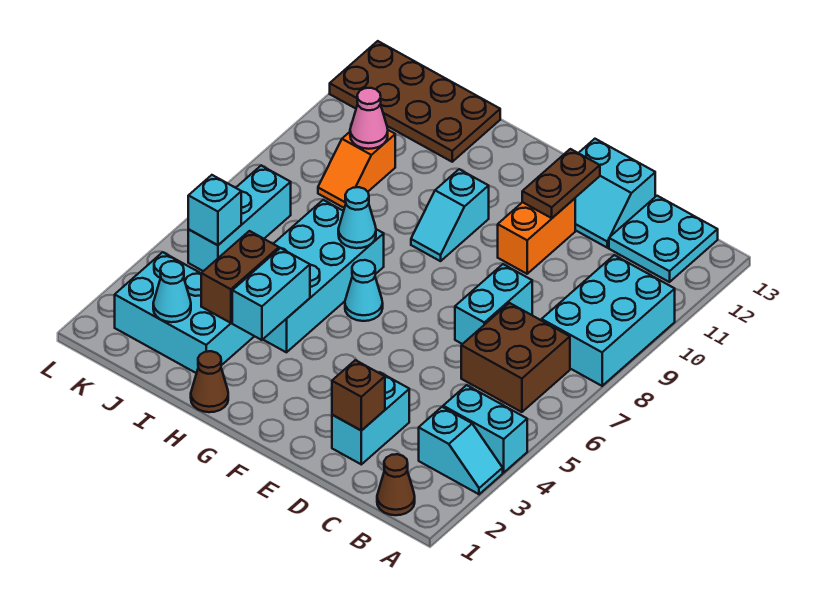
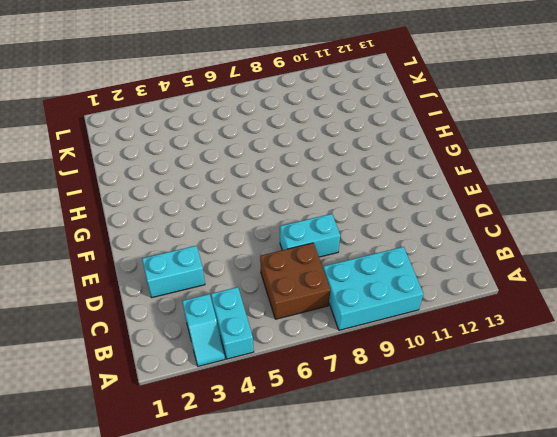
none -> brown cone B1 level 1
none -> cyan plate B12:C13 level 1
none -> cyan slope D12:E13 level 1 top 13

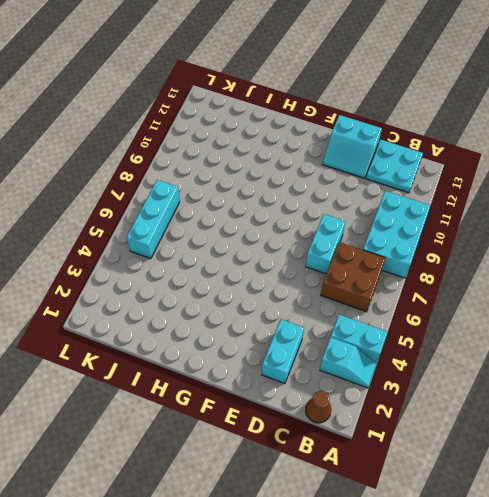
none -> orange brick E10:E11 level 1
none -> cyan cone G6 level 1
none -> cyan slope G9:G10 level 1 top 10

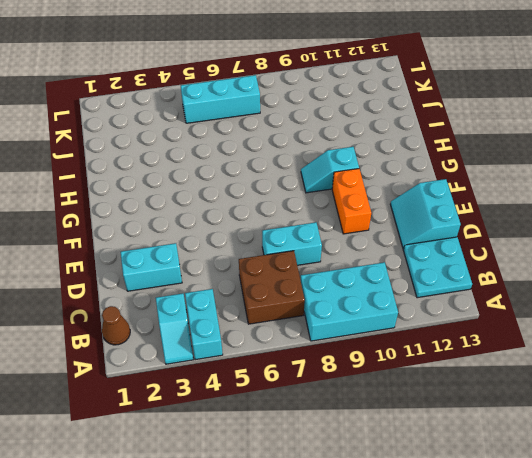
orange brick E10:F10 level 1 -> orange brick E10:E11 level 1
none -> cyan cone G6 level 1
none -> brown cone H1 level 1
none -> cyan brick H4:I7 level 1

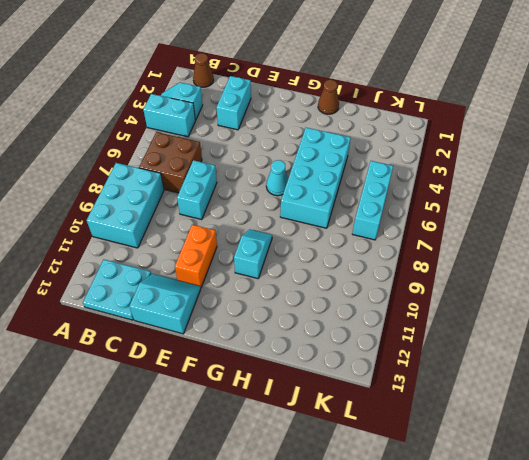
none -> cyan brick I2:K3 level 1
none -> brown plate I12:L13 level 1
none -> orange slope J9:J10 level 1 top 10

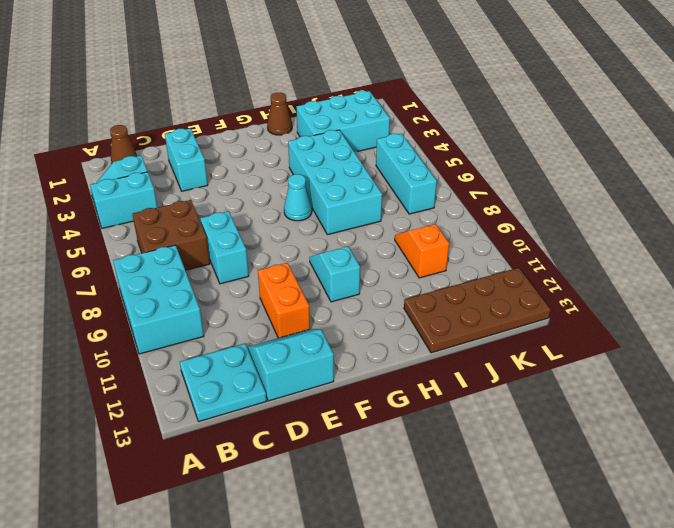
none -> brown brick D2 level 2
none -> brown plate E11:E12 level 2
none -> cyan brick H3:H4 level 2

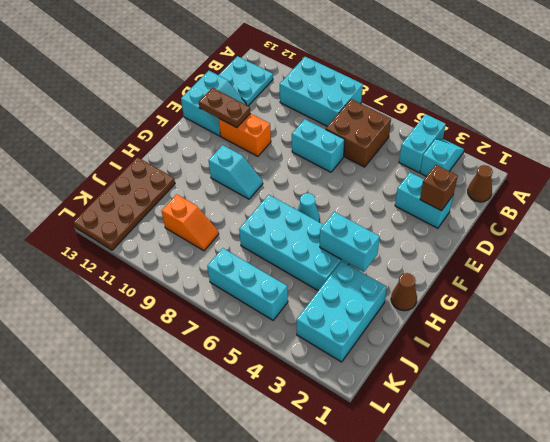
none -> cyan cone H7 level 2
none -> brown brick I3:I4 level 2
none -> cyan cone J2 level 2

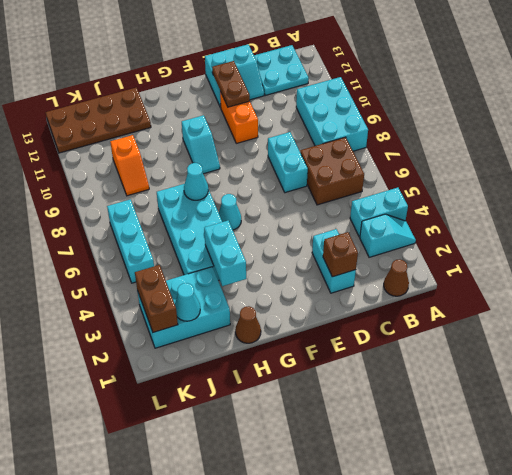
brown brick K2:K3 level 2 -> brown brick I3:I4 level 2
none -> pink cone J10 level 2
none -> cyan brick K5 level 2

